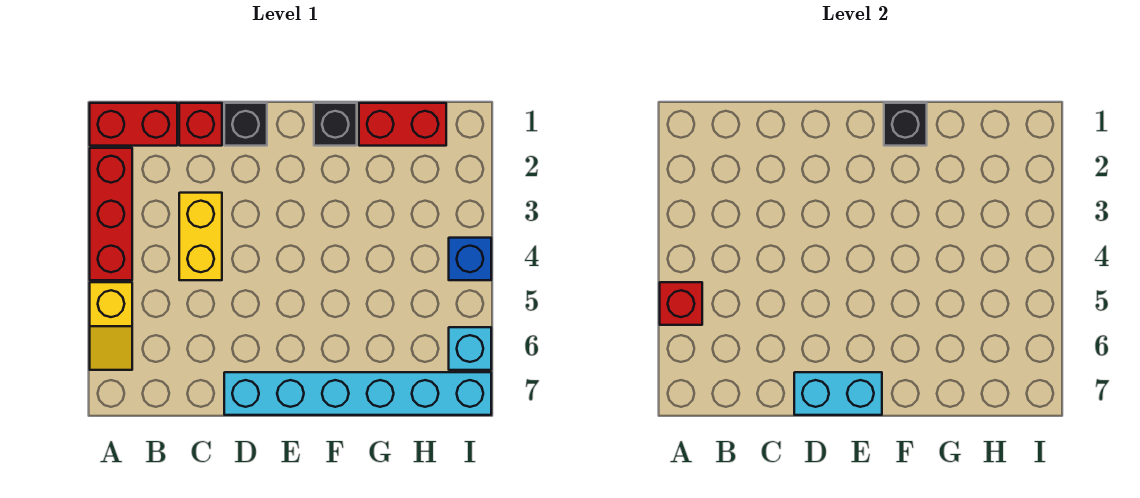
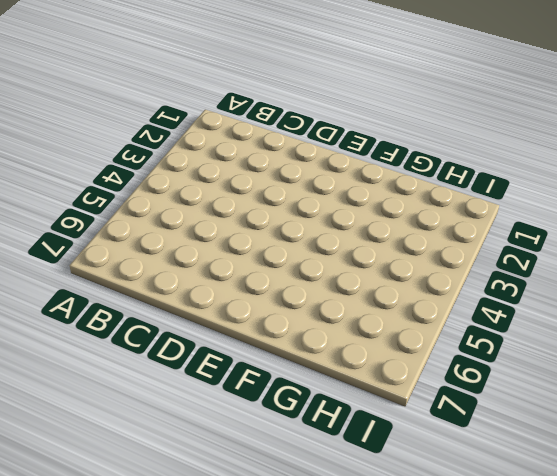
none -> red brick A1:B1 level 1
none -> red brick A2:A4 level 1
none -> yellow slope A5:A6 level 1 top 5

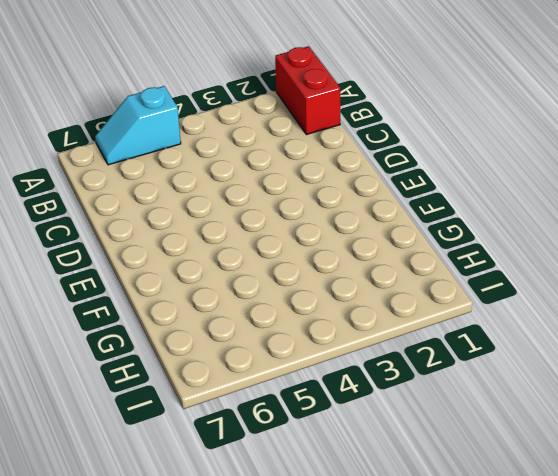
cyan slope A5:A6 level 1 top 5 -> yellow slope A5:A6 level 1 top 5
none -> red brick A2:A4 level 1
none -> red brick C1 level 1
none -> yellow brick C3:C4 level 1

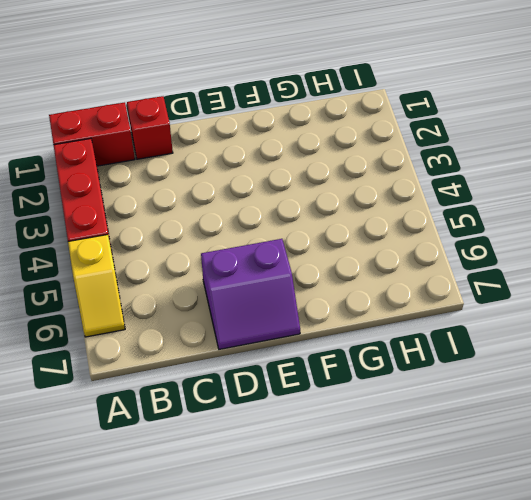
purple slope D6:E7 level 1 top 6 -> cyan brick D7:I7 level 1
none -> yellow brick C3:C4 level 1
none -> black brick D1 level 1
none -> black brick F1 level 1

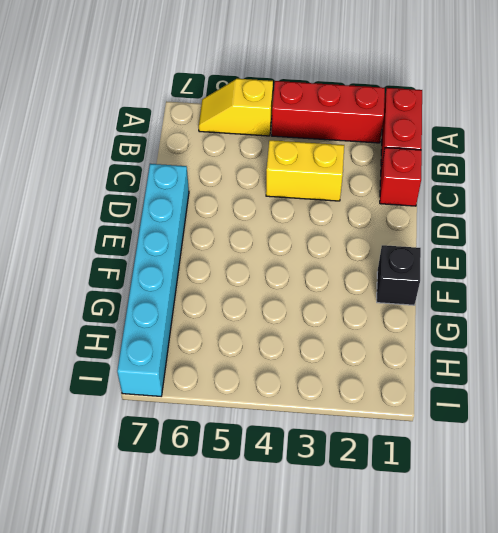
none -> black brick D1 level 1
none -> red brick G1:H1 level 1
none -> blue brick I4 level 1

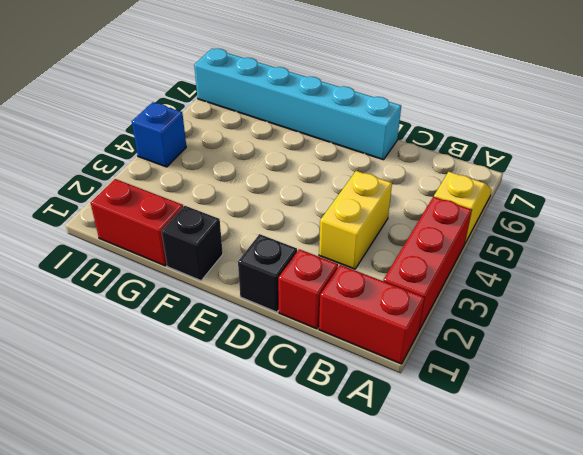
none -> cyan brick I6 level 1
none -> red brick A5 level 2
none -> cyan brick D7:E7 level 2

